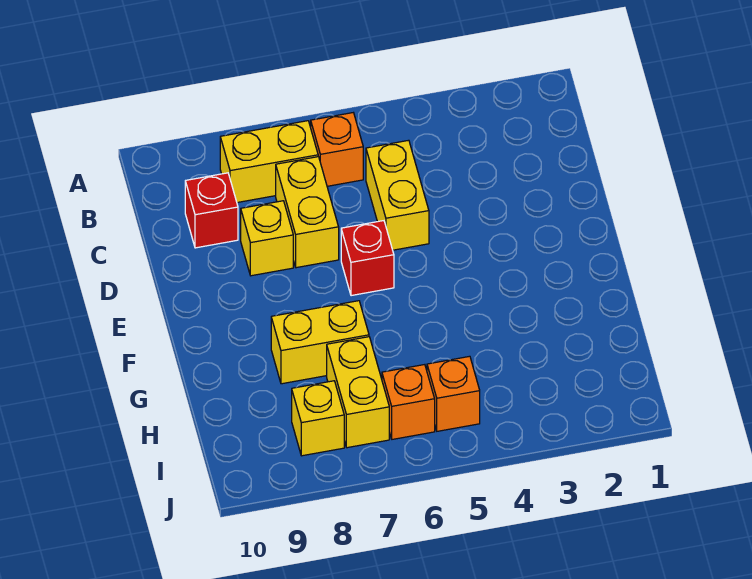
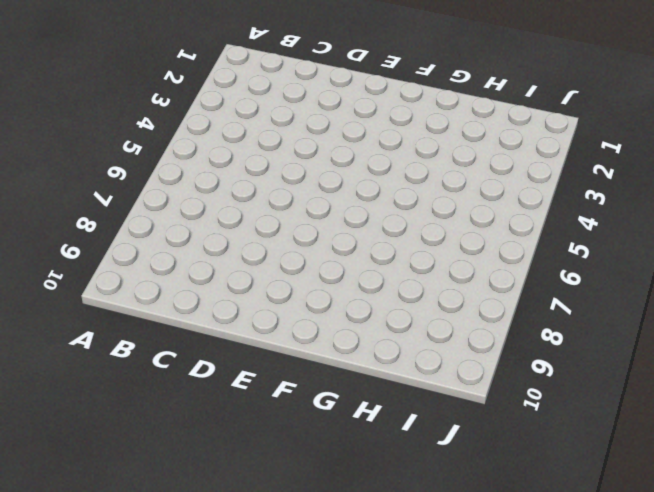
none -> orange brick B6 level 1
none -> yellow brick B7:B8 level 1
none -> yellow brick C5:D5 level 1

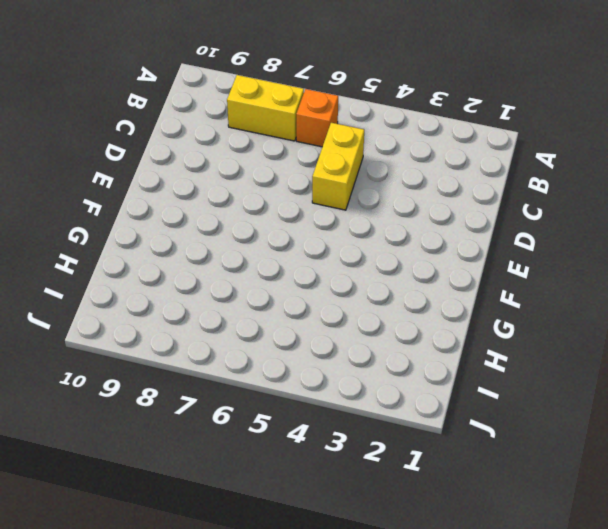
none -> yellow brick C7:D7 level 1
none -> red brick C9 level 1
none -> yellow brick D8 level 1

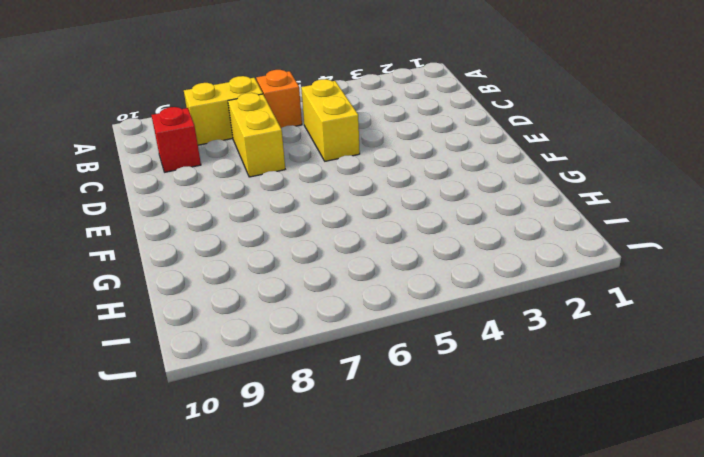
none -> yellow brick D8 level 1
none -> red brick E6 level 1
none -> yellow brick G7:G8 level 1

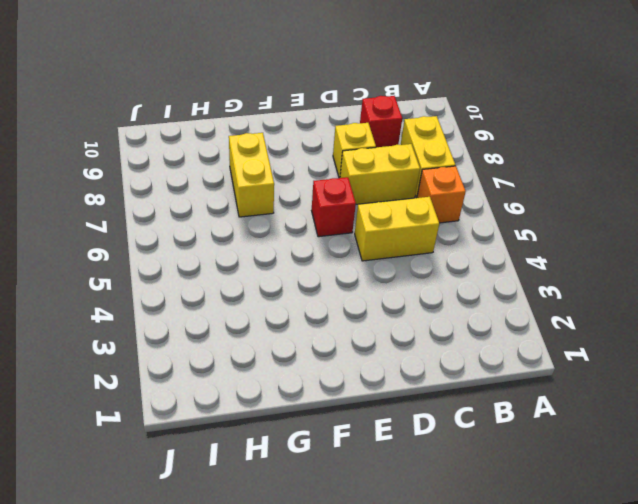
none -> yellow brick H7:I7 level 1
none -> orange brick I5 level 1
none -> orange brick I6 level 1

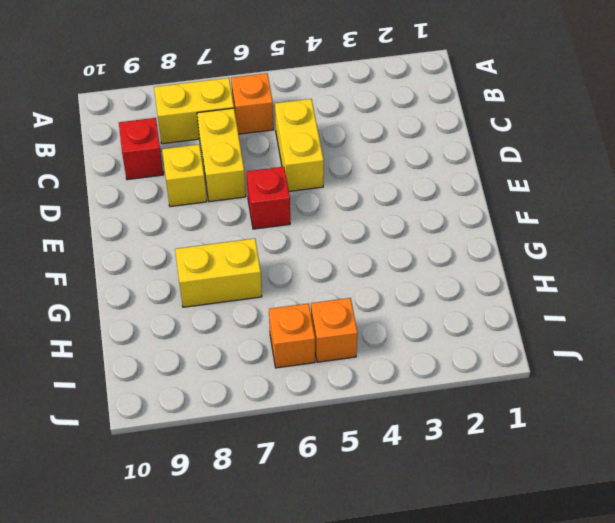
none -> yellow brick H7:I7 level 1
none -> yellow brick I8 level 1

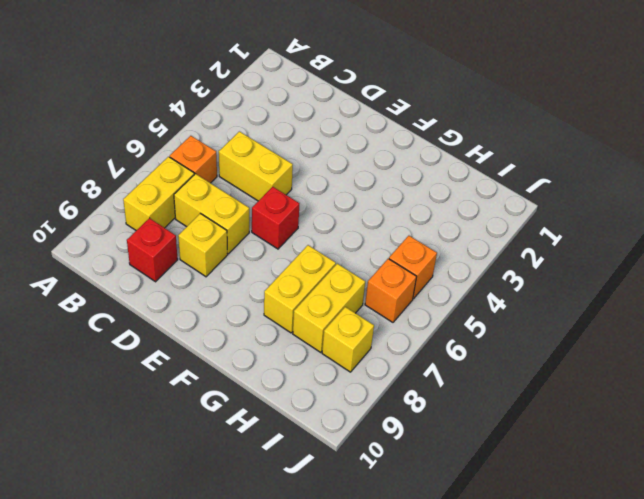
yellow brick H7:H8 level 1 -> yellow brick H7:I7 level 1

